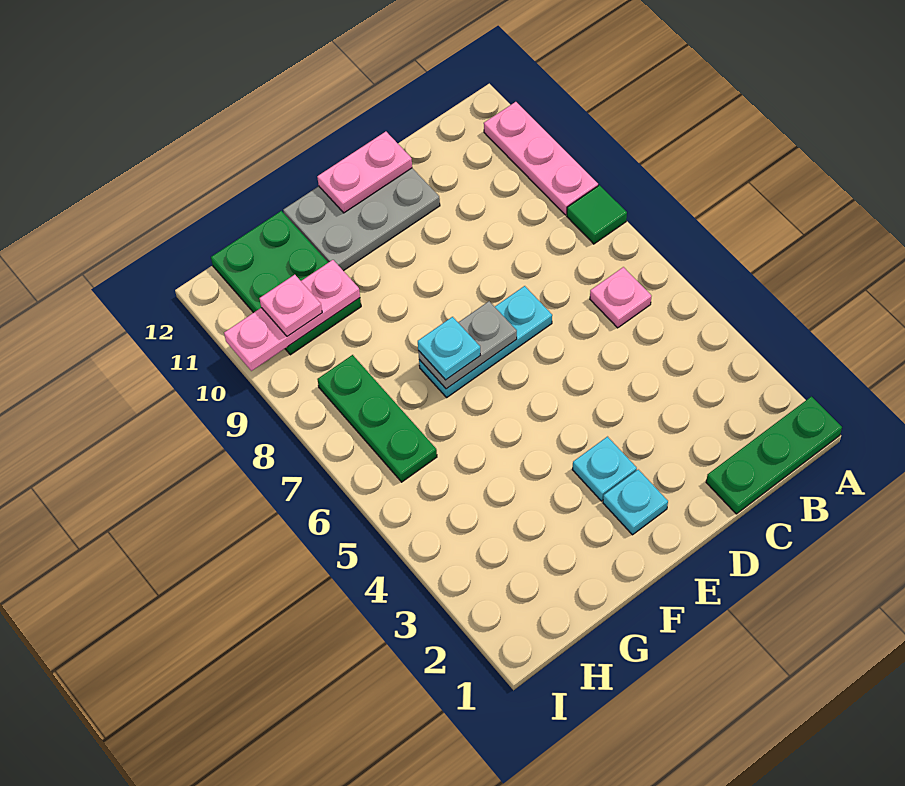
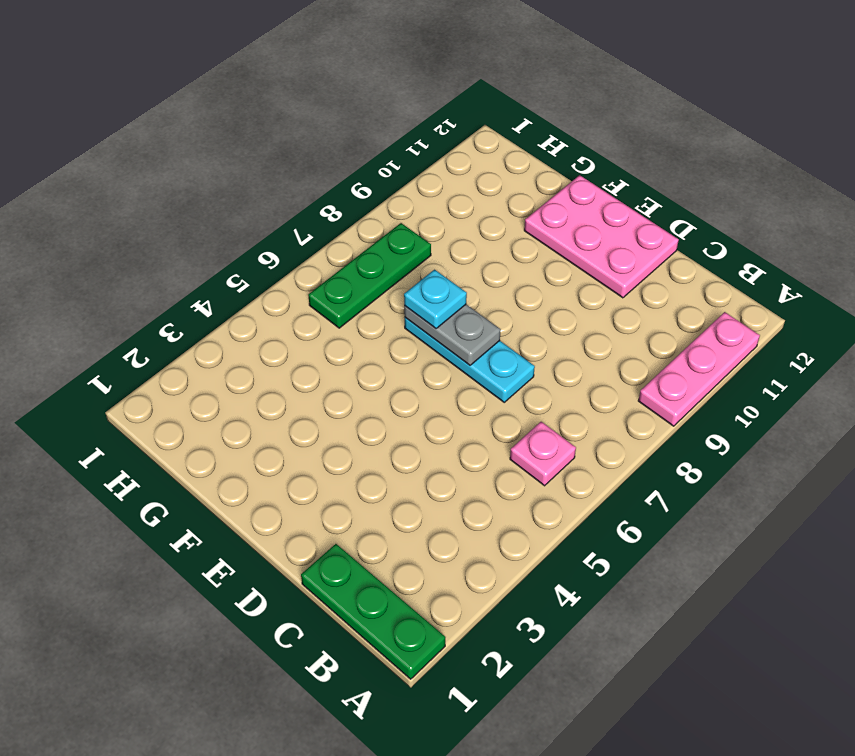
pink plate D11:F12 level 1 -> grey plate D11:F12 level 1
none -> green tile A8 level 1
none -> cyan plate E2 level 1
none -> cyan plate E3 level 1

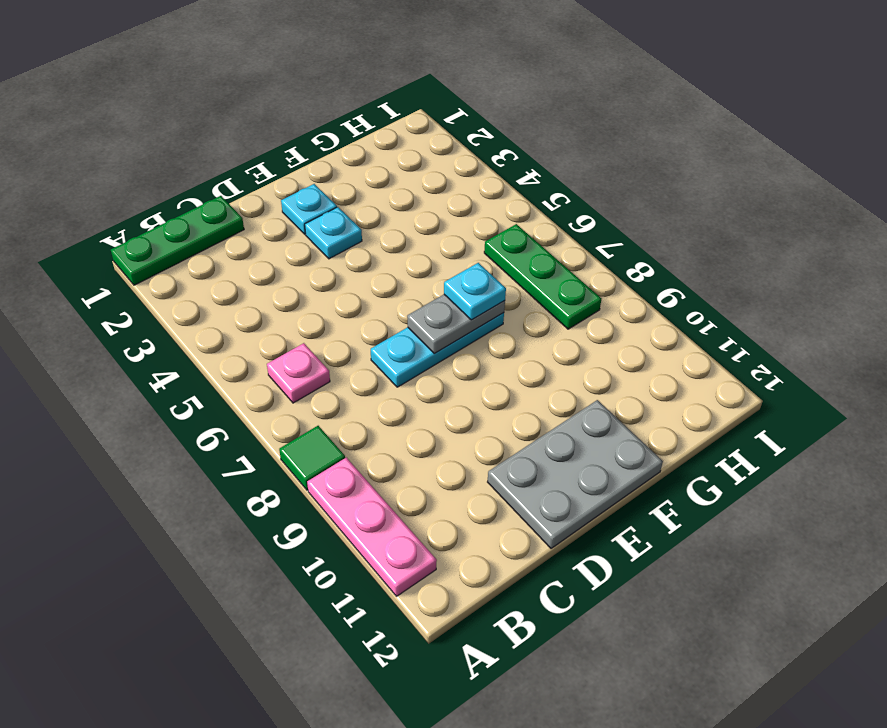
none -> green plate G10:H12 level 1
none -> pink plate D12:E12 level 2
none -> pink plate G10:I10 level 2

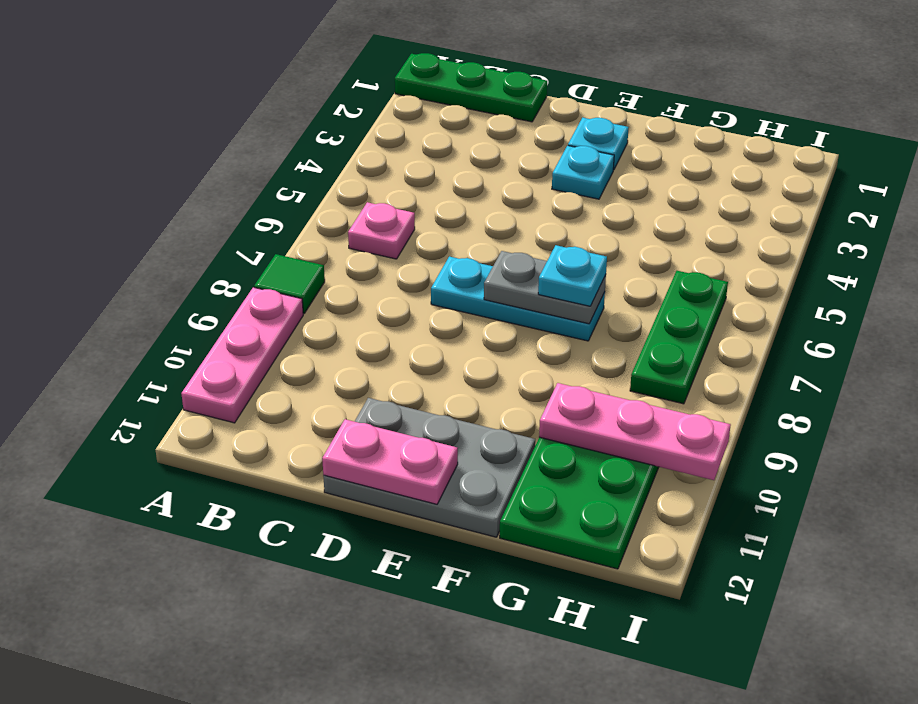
none -> pink plate H10 level 3

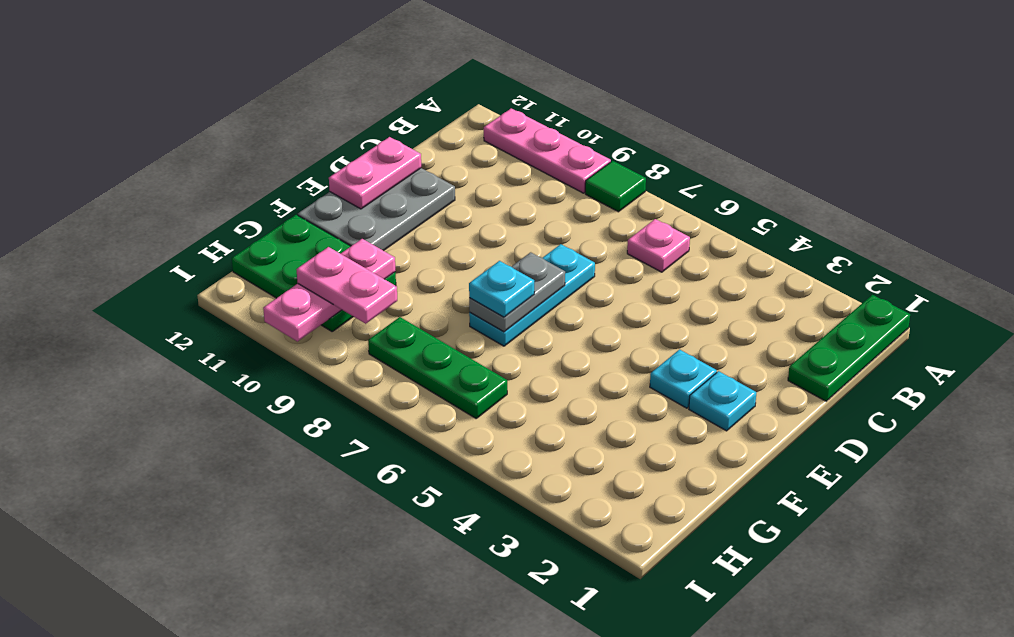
pink plate H9:H10 level 3 -> pink plate H10 level 3

